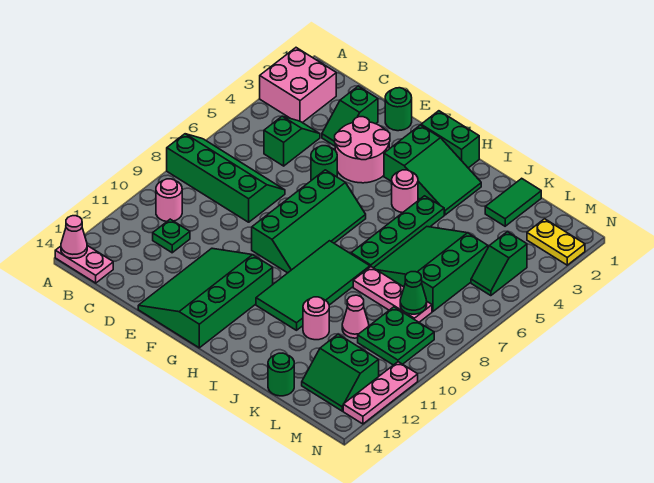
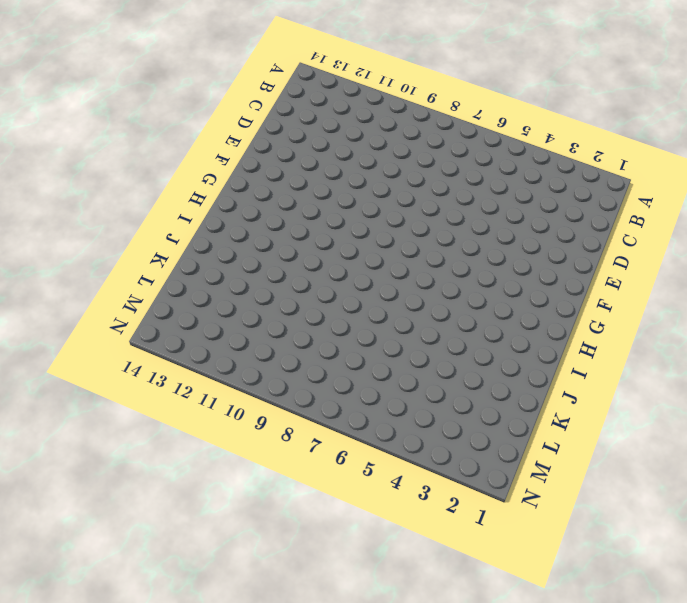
none -> pink brick A2:B3 level 1
none -> green slope A7:D8 level 1 top 8
none -> pink plate A14:B14 level 1
none -> pink round brick B10 level 1

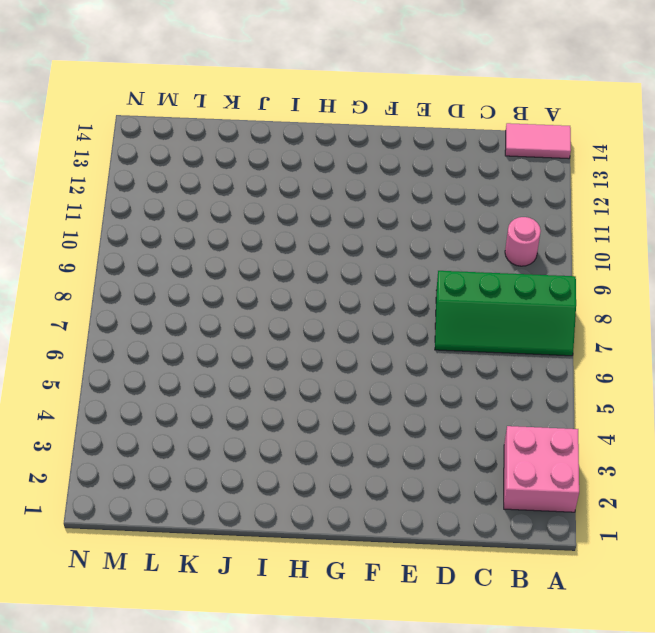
pink tile A14:B14 level 1 -> pink plate A14:B14 level 1
none -> green slope C4:C5 level 1 top 5
none -> green plate C11 level 1
none -> green slope D2:D3 level 1 top 2
none -> green round brick E1 level 1

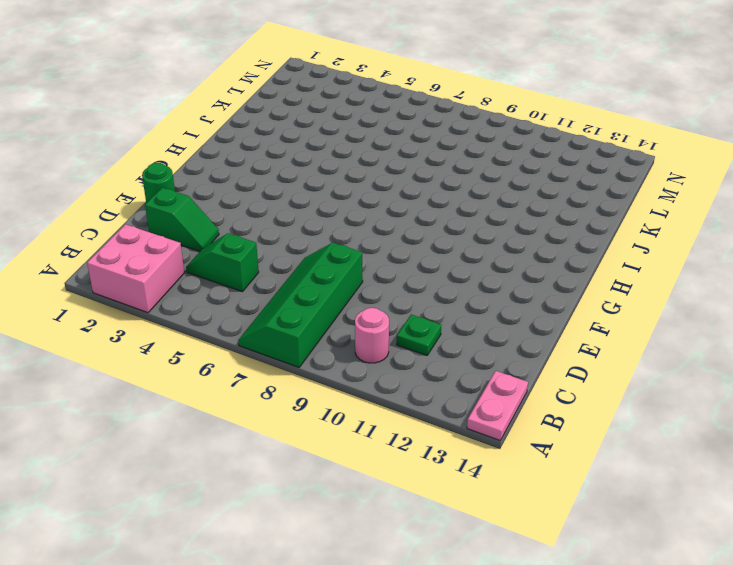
none -> pink round brick E3:F4 level 1
none -> green round brick E5 level 1
none -> green slope E11:G14 level 1 top G
none -> green slope F6:G9 level 1 top F

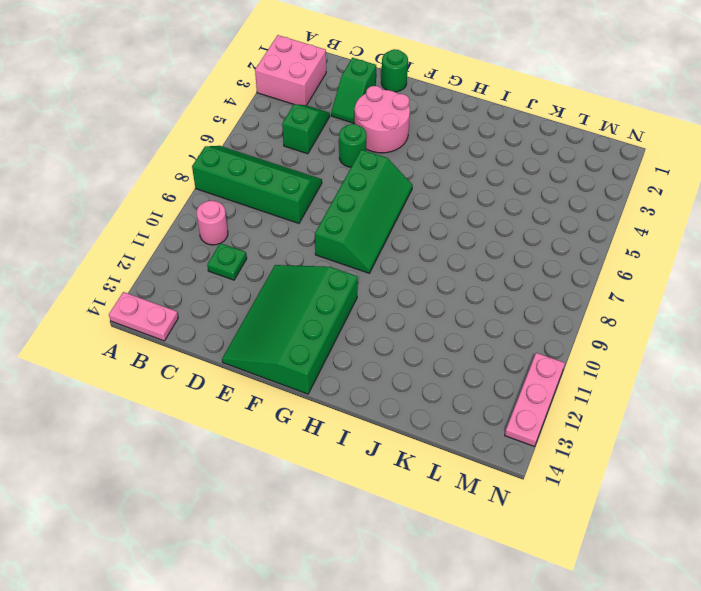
none -> green brick G1:H1 level 1
none -> green slope G2:I3 level 1 top G
none -> pink round brick H4 level 1
none -> green tile H8:I11 level 1

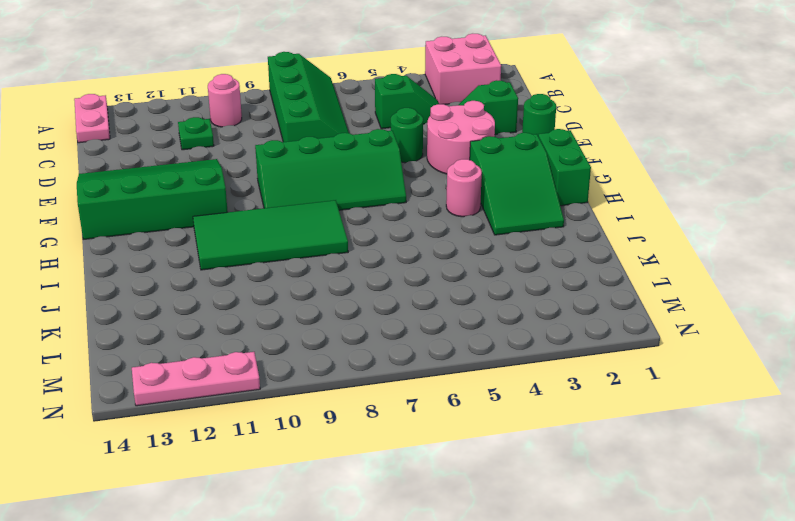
none -> green plate I4:I7 level 1
none -> green slope J5:L7 level 1 top L
none -> pink plate J8:L8 level 1
none -> pink round brick J11 level 1

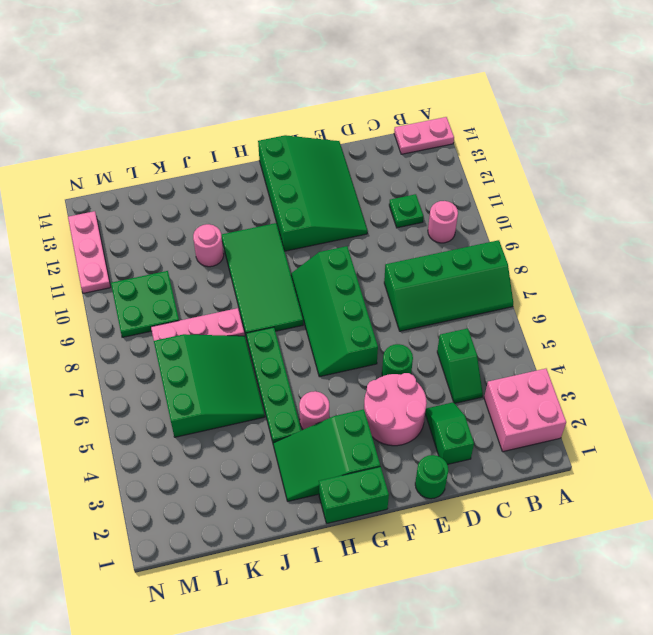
none -> green tile K1:K2 level 1
none -> pink cone K10 level 1
none -> green round brick K14 level 1
none -> green slope L12:M13 level 1 top 12

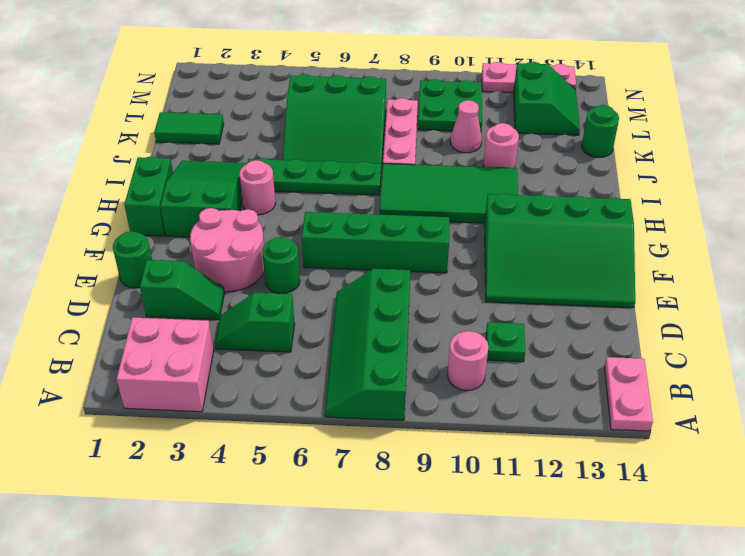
none -> yellow plate M2:N2 level 1
none -> green slope M4:M5 level 1 top 4
none -> pink cone A14 level 2
none -> green cone L8 level 2

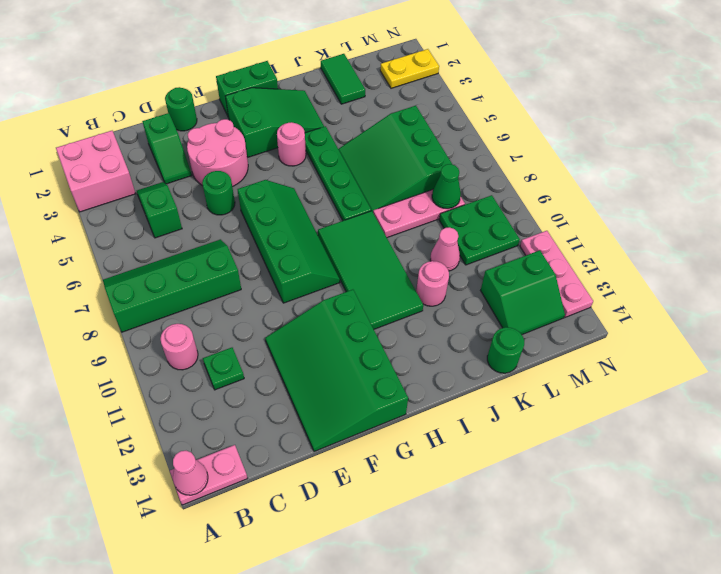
none -> green slope M4:M5 level 1 top 4

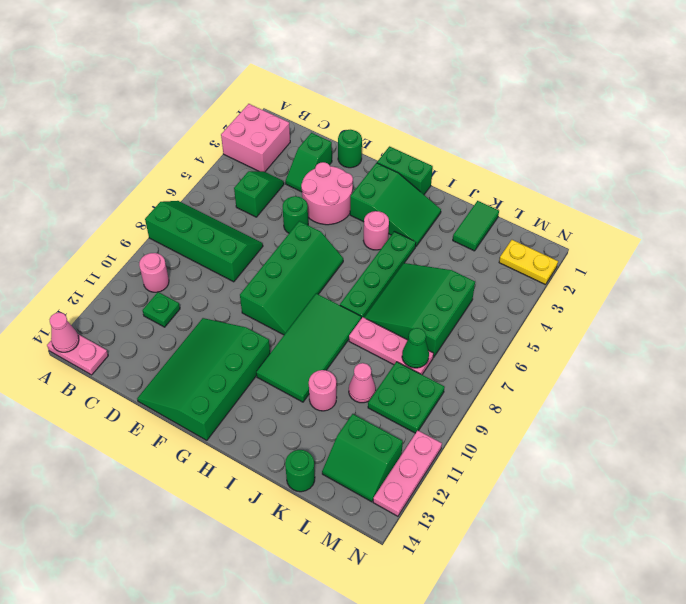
none -> green slope M4:M5 level 1 top 4

